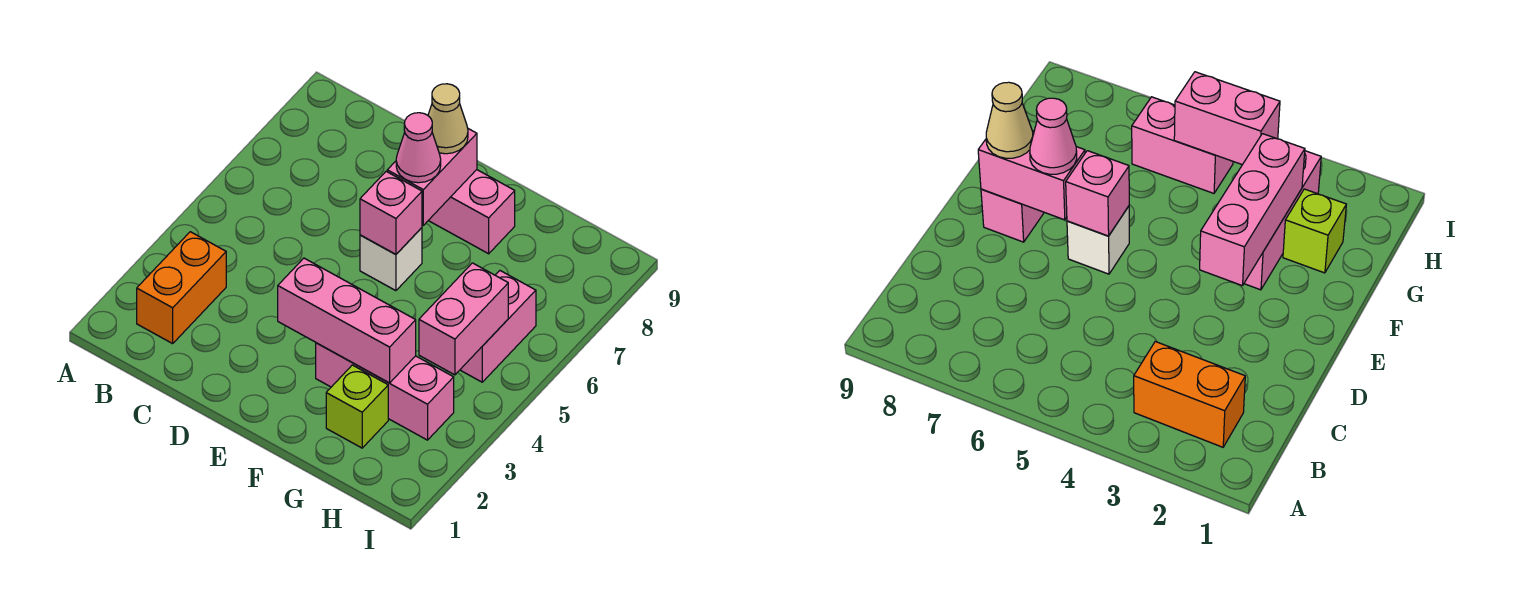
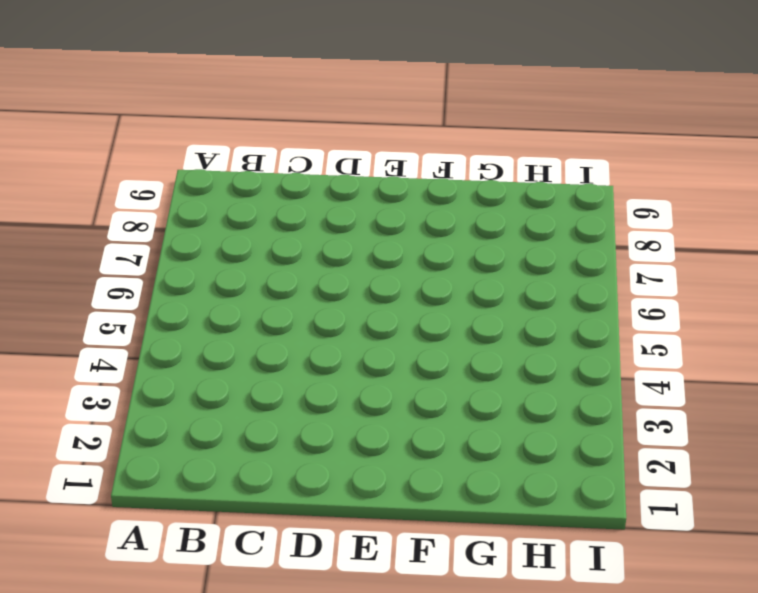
none -> orange brick B2:B3 level 1
none -> white brick E6 level 1
none -> pink brick E8:F8 level 1

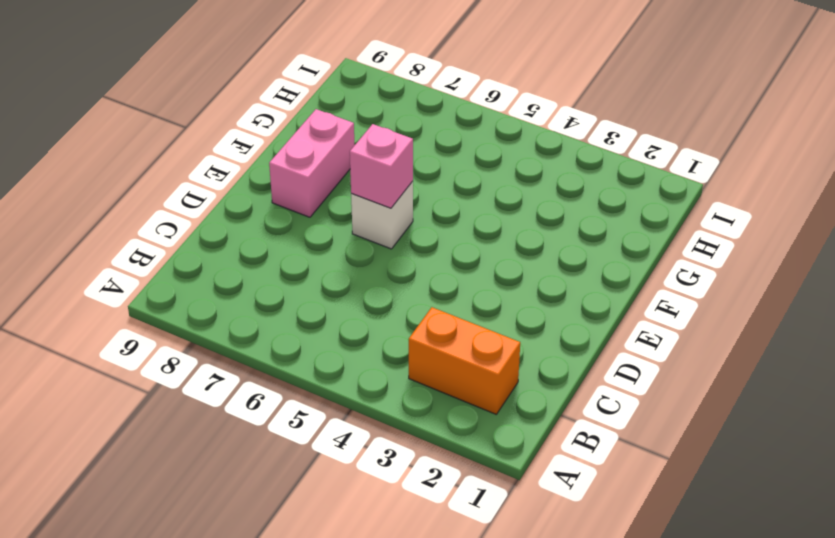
none -> pink brick F3:H3 level 1
none -> lime brick G2 level 1
none -> pink brick H5:H6 level 1

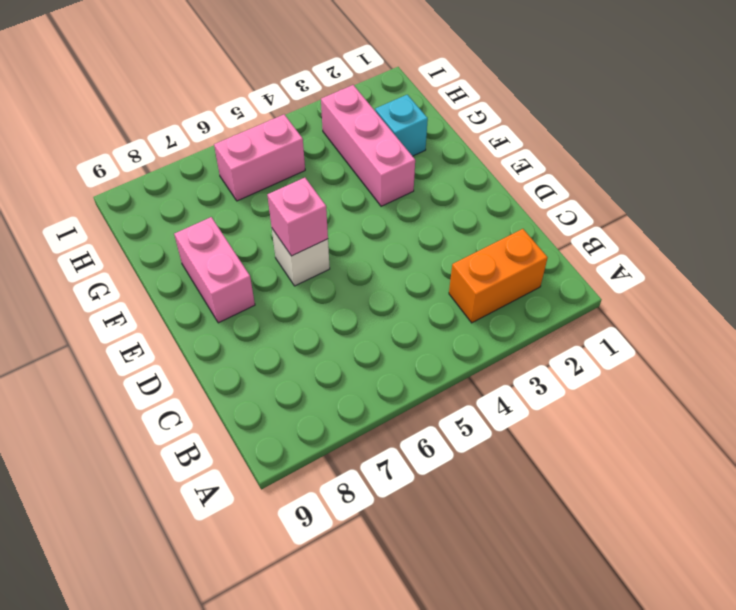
cyan brick G2 level 1 -> lime brick G2 level 1
none -> pink brick E3:G3 level 2
none -> pink brick E7:E8 level 2
none -> pink brick H4:H5 level 2

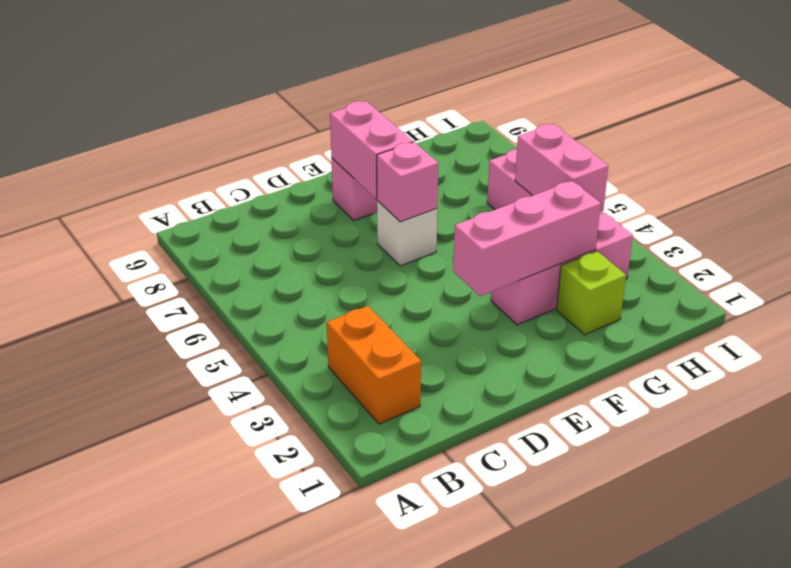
none -> pink cone E7 level 3
none -> tan cone E8 level 3

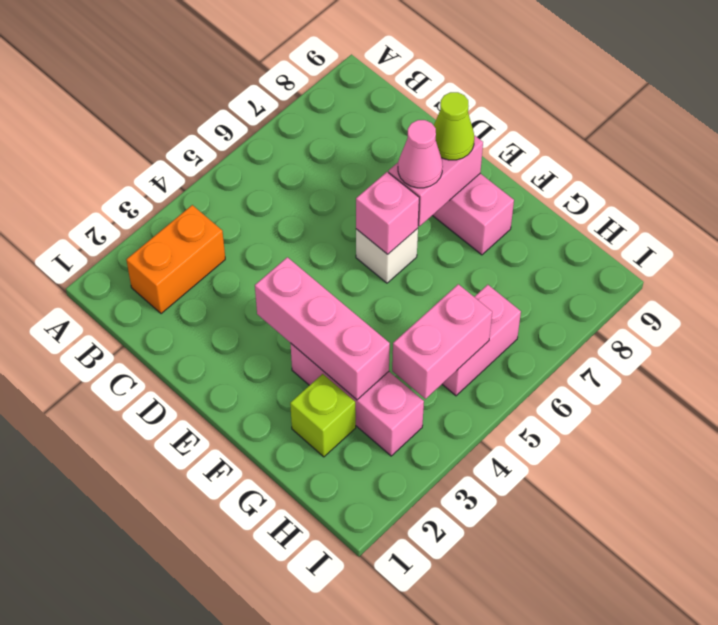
lime cone E8 level 3 -> tan cone E8 level 3

